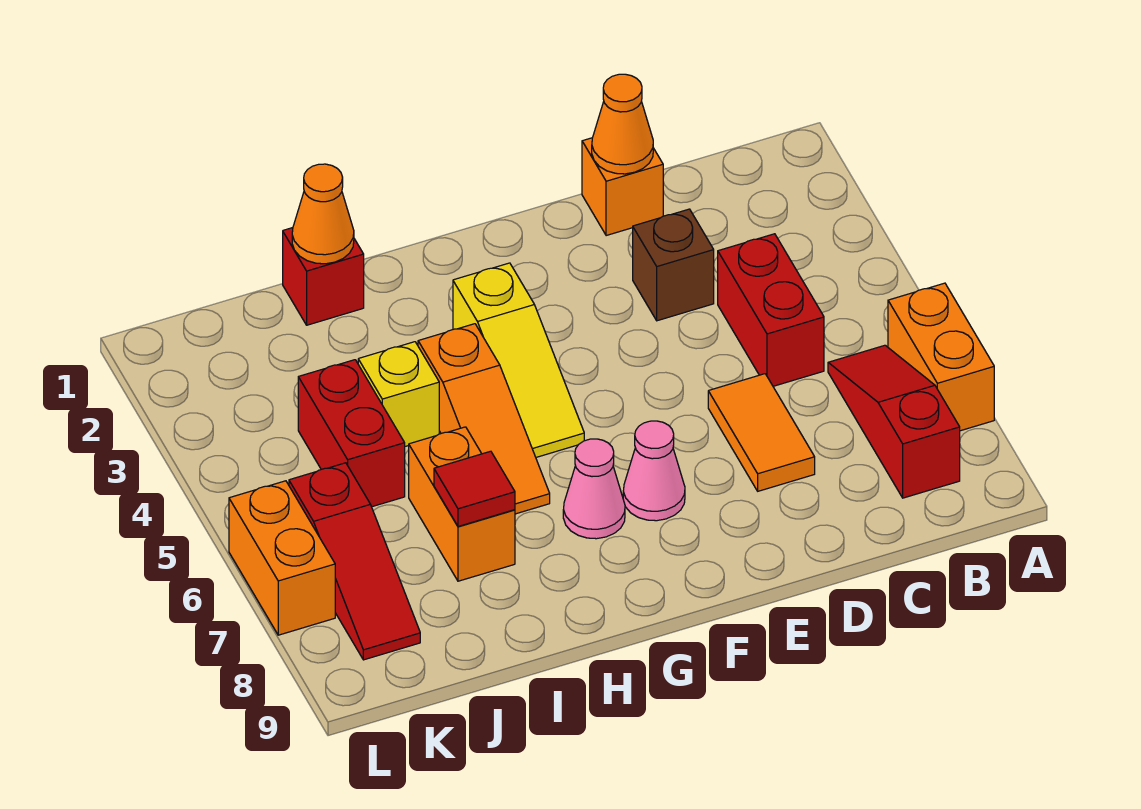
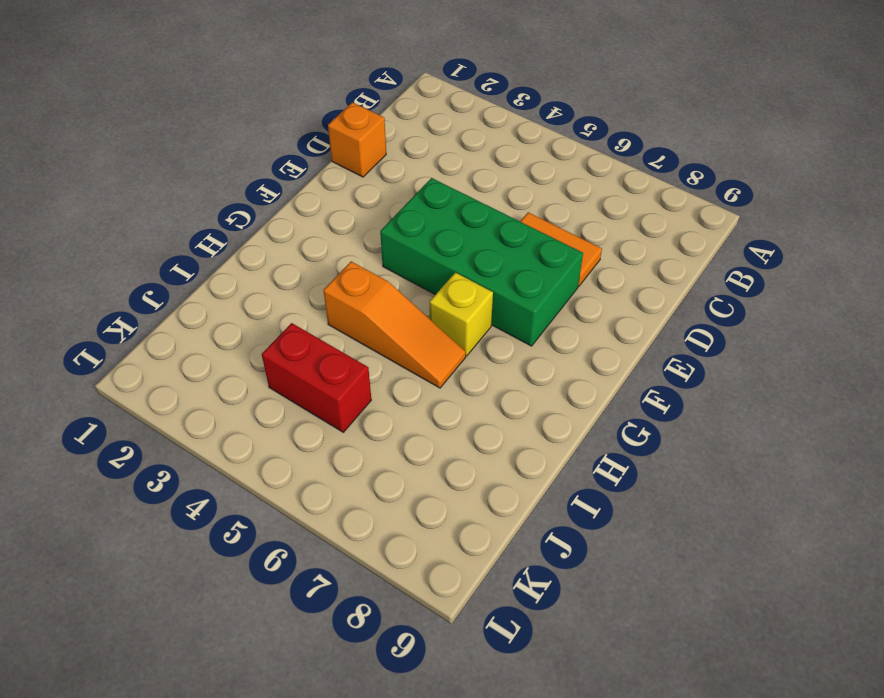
green brick E4:F7 level 1 -> pink cone F7 level 1
yellow brick G6 level 1 -> yellow brick I4 level 1
none -> orange brick A6:A7 level 1
none -> red slope B6:B8 level 1 top 8
none -> red brick C4:C5 level 1

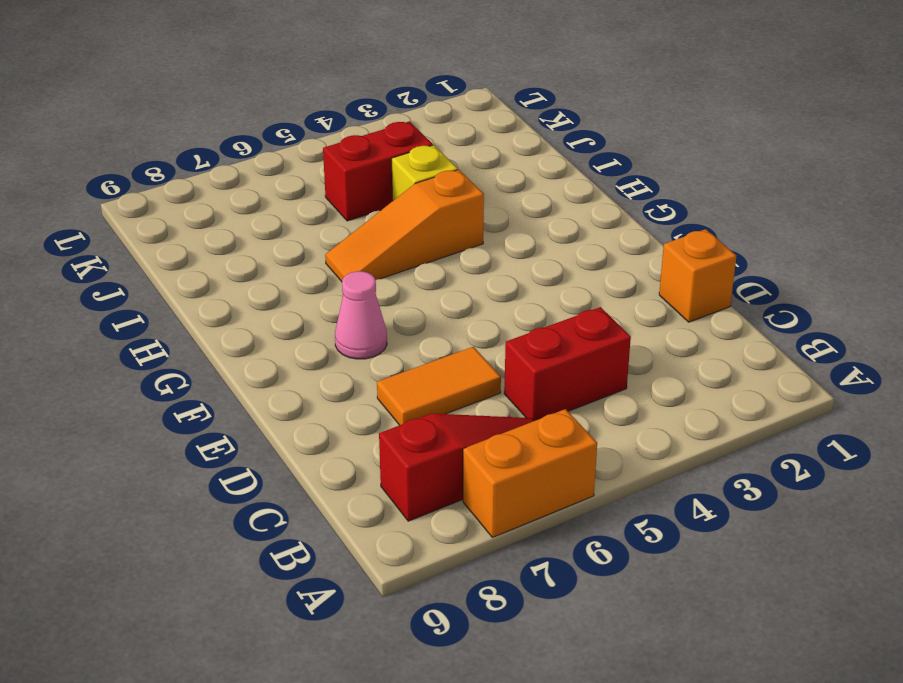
none -> brown brick D3 level 1
none -> yellow slope G3:G5 level 1 top 3
none -> pink cone G7 level 1

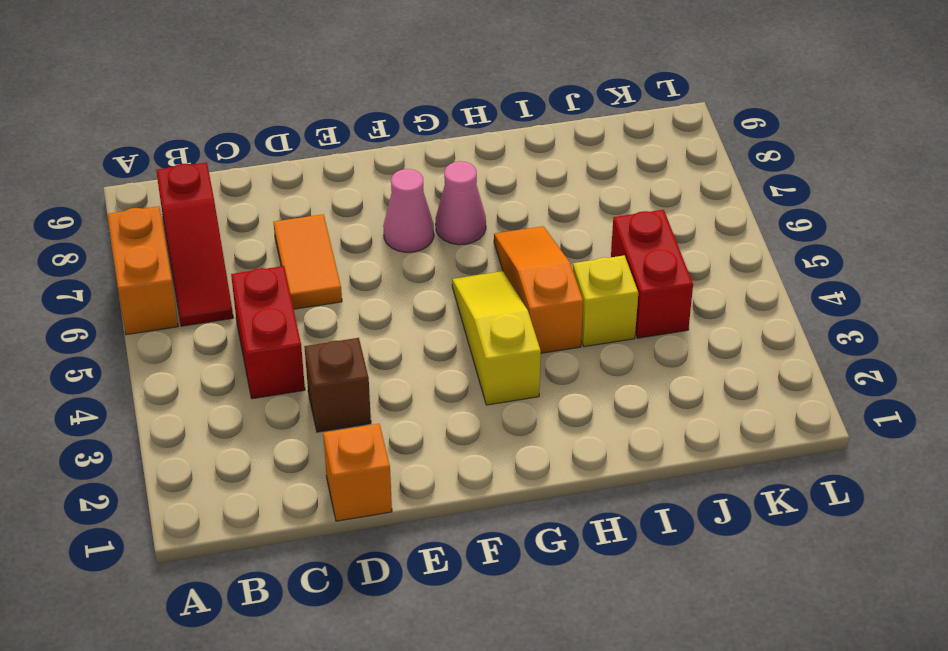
none -> red brick I1 level 1
none -> orange brick I6:I7 level 1
none -> red slope K6:K8 level 1 top 6

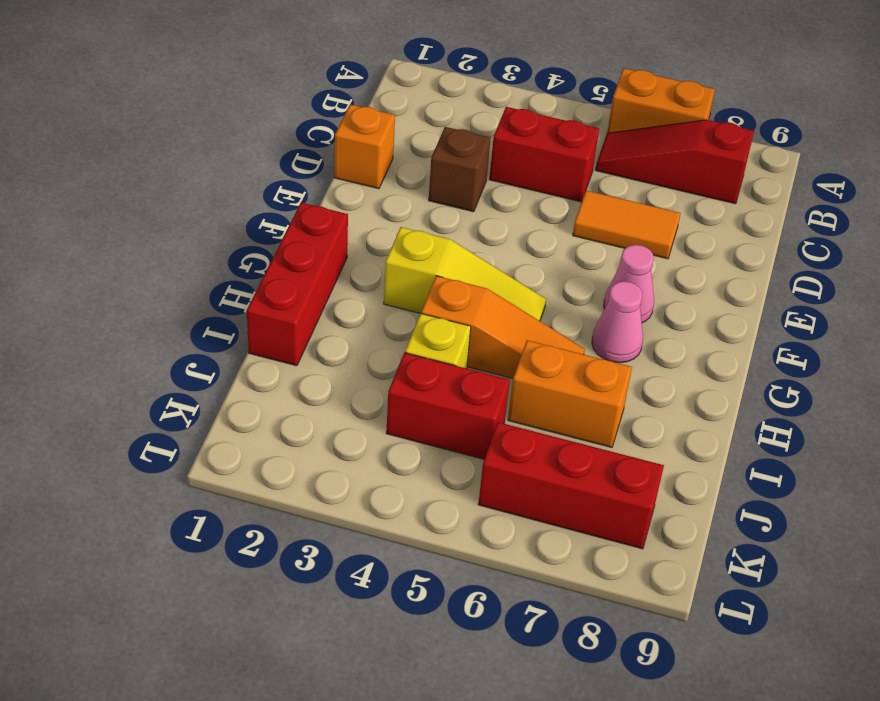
red brick G1:I1 level 1 -> red brick I1 level 1
red brick K6:K8 level 1 -> red slope K6:K8 level 1 top 6
none -> orange brick L6:L7 level 1
none -> orange cone D1 level 2
none -> orange cone I1 level 2

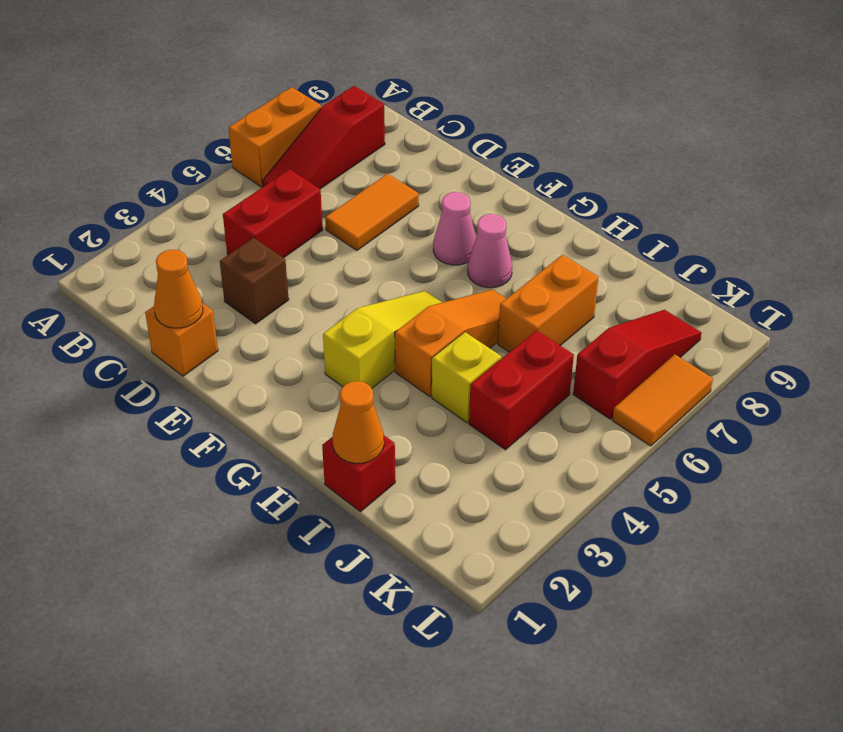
orange tile L6:L7 level 1 -> orange brick L6:L7 level 1
none -> red tile I7 level 2

